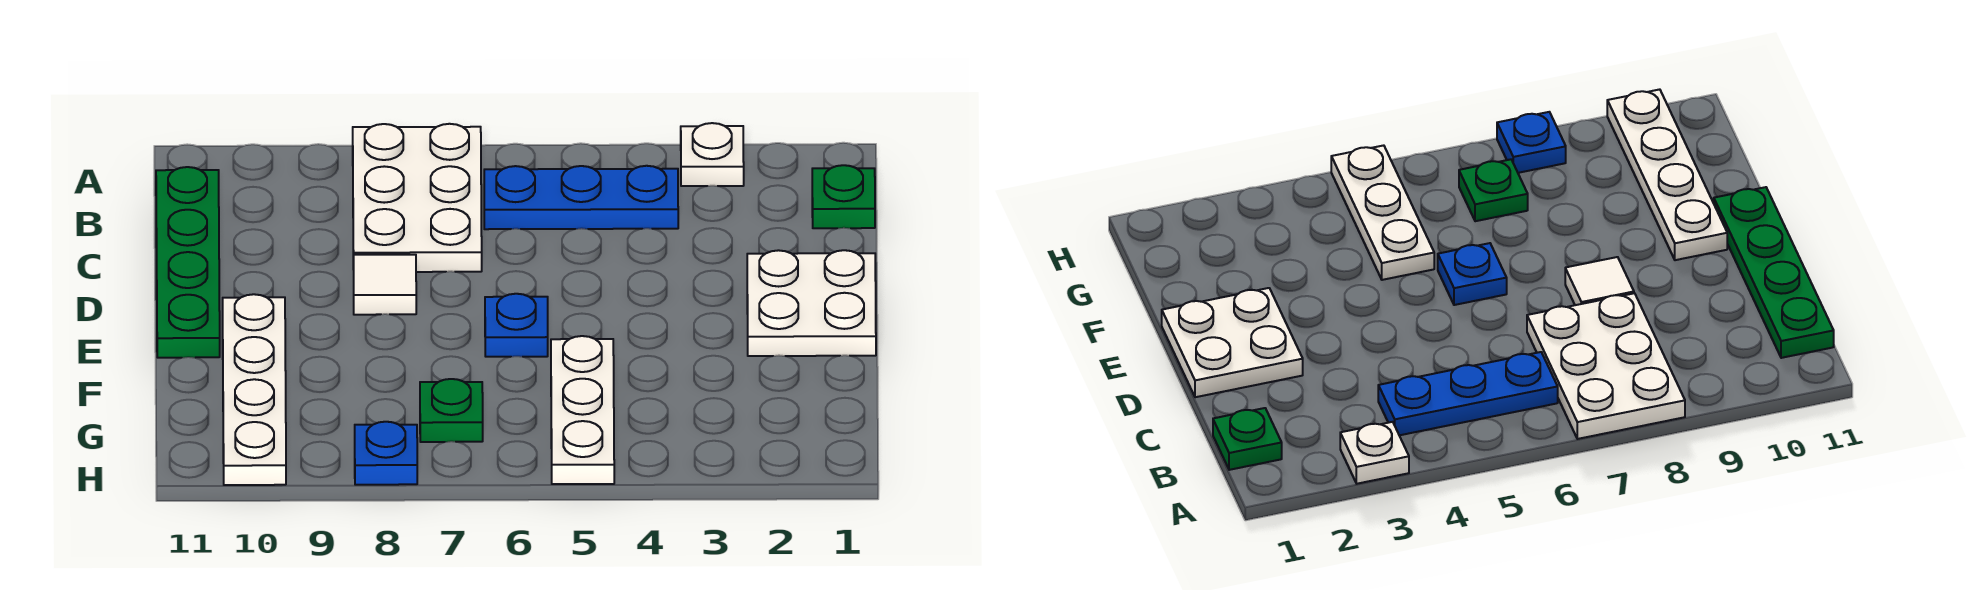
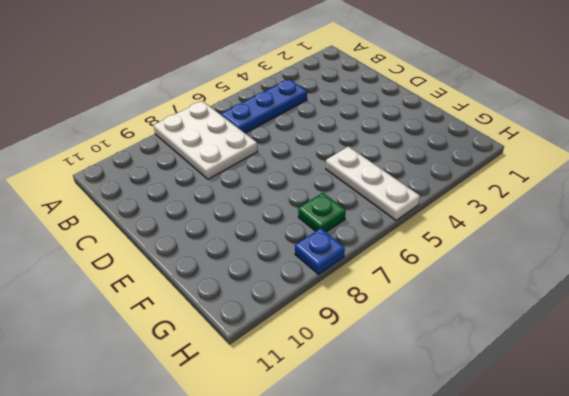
none -> white plate A3 level 1
none -> green plate B1 level 1
none -> green plate B11:E11 level 1

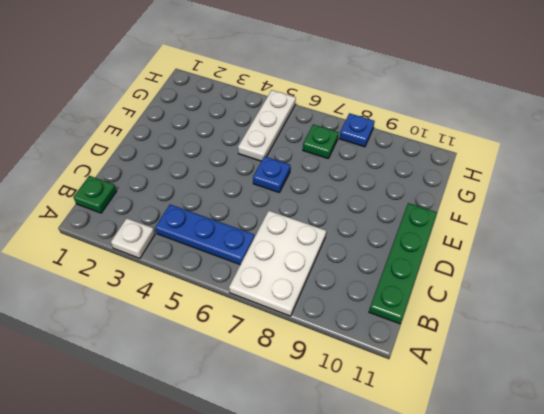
none -> white plate D1:E2 level 1
none -> white tile D8 level 1
none -> white plate E10:H10 level 1

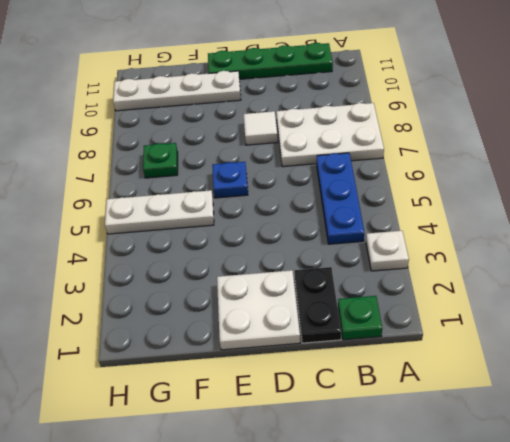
black plate C1:C2 level 1 -> none
none -> blue plate H8 level 1

